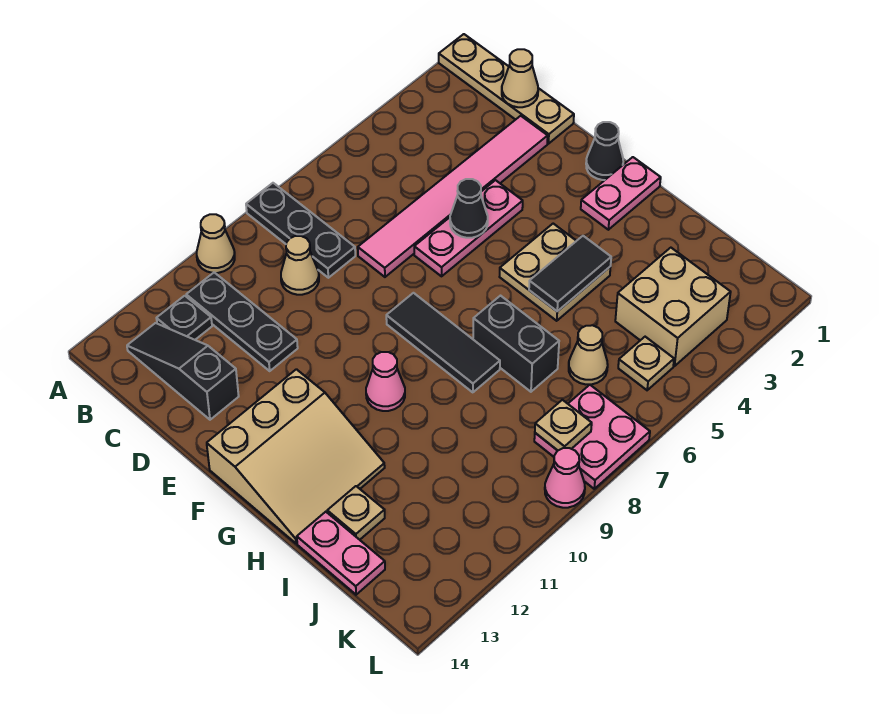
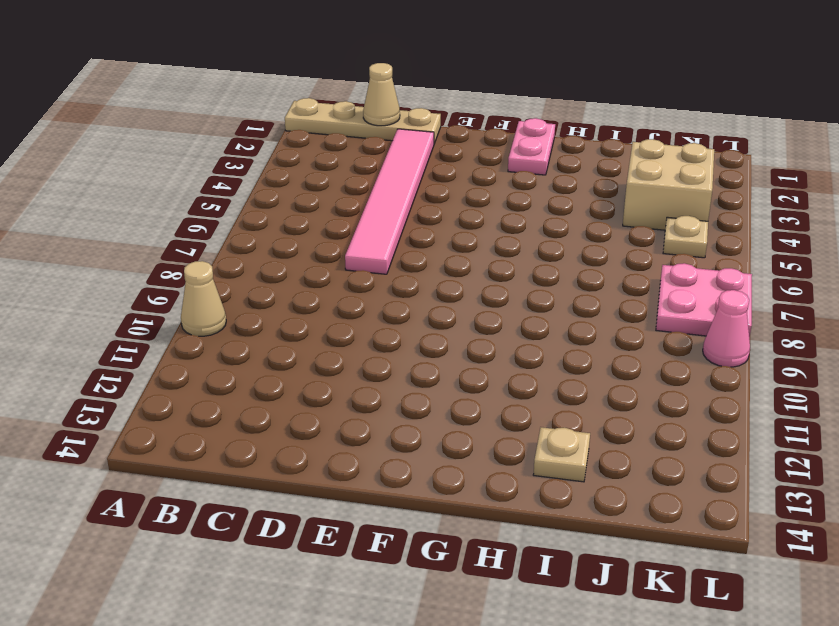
none -> black plate A8:C8 level 1
none -> black plate B11:D11 level 1
none -> black plate B12 level 1

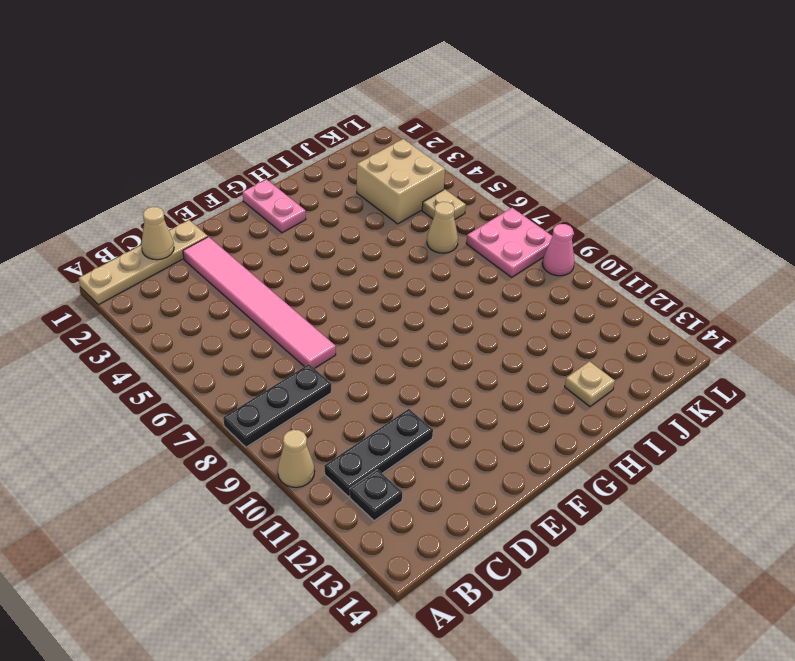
none -> black slope B13:D13 level 1 top D
none -> tan cone C9 level 1
none -> pink plate E4:E6 level 1

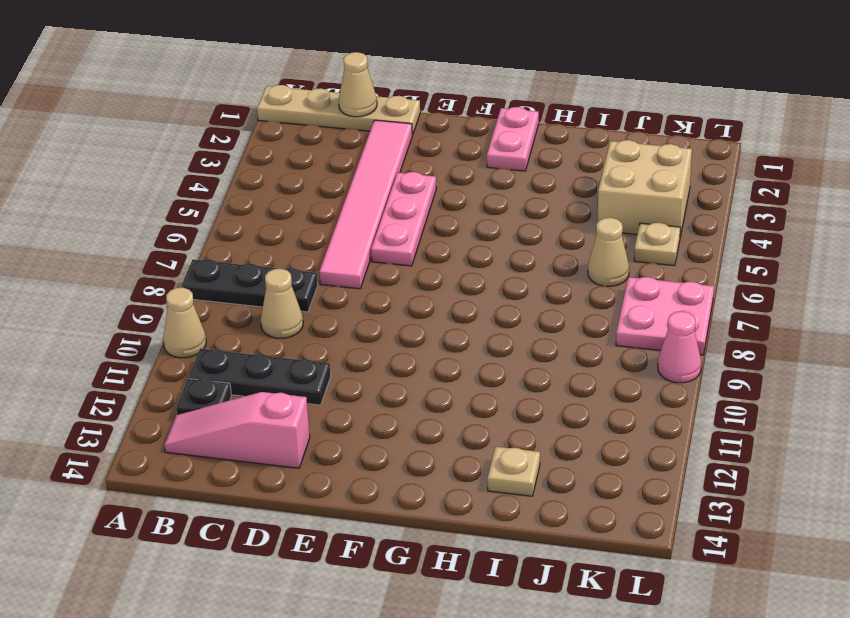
pink slope B13:D13 level 1 top D -> black slope B13:D13 level 1 top D
none -> black cone F1 level 1
none -> black tile F8:H8 level 1
none -> tan slope F12:H14 level 1 top F

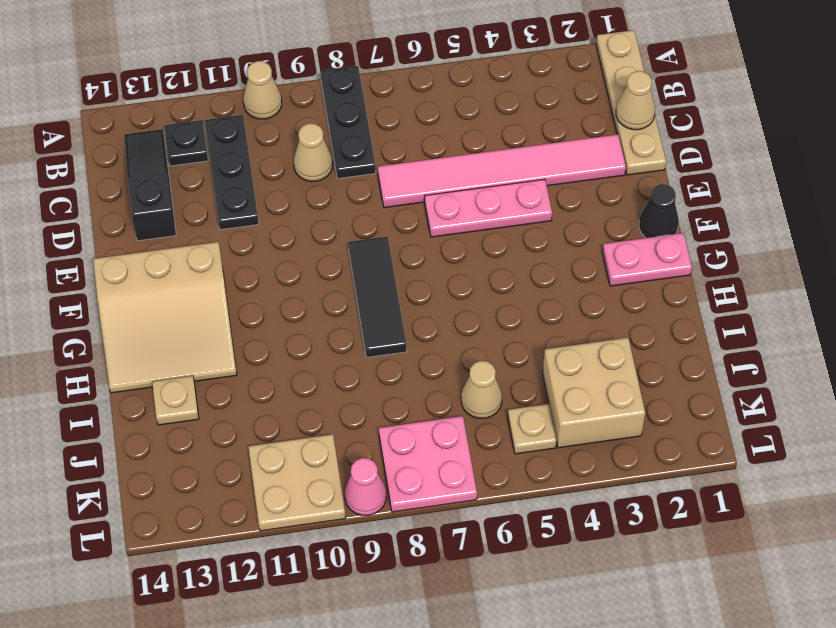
tan plate K10:L11 level 1 -> tan plate G4:H5 level 1
none -> pink cone G10 level 1
none -> black brick H7:I7 level 1
none -> pink plate I14:J14 level 1

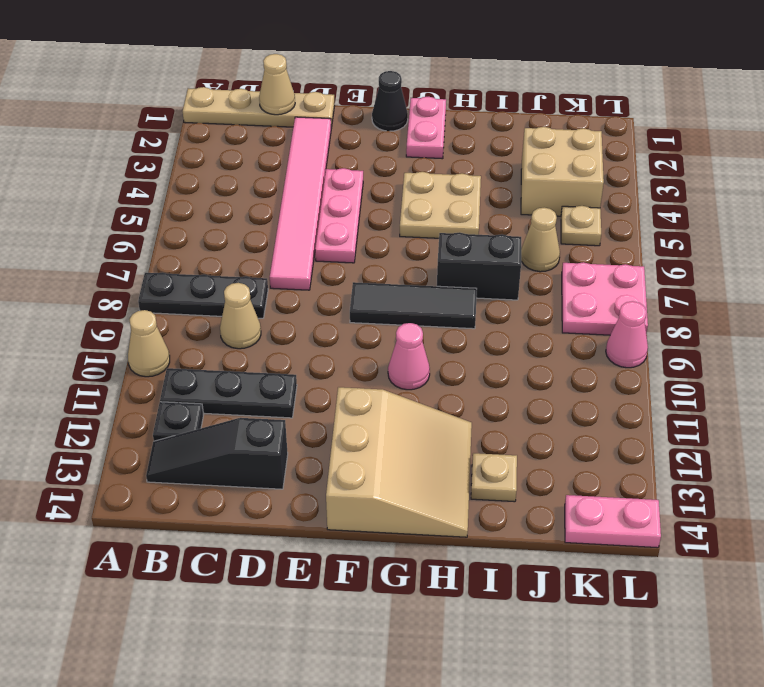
pink plate K14:L14 level 1 -> pink plate I14:J14 level 1
none -> black cone E5 level 2
none -> black tile H4:H5 level 2
none -> tan plate K8 level 2

